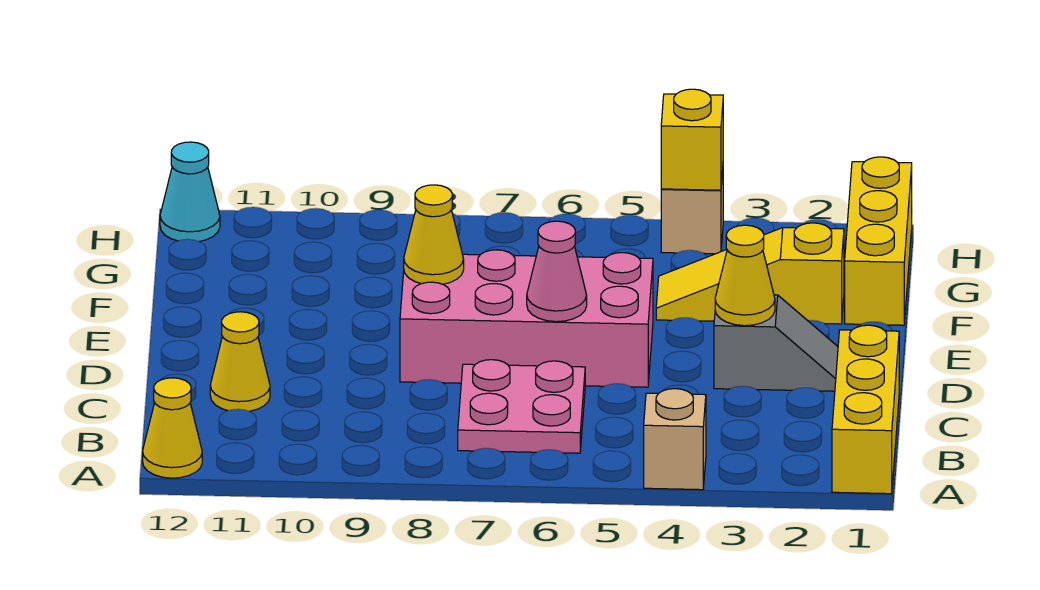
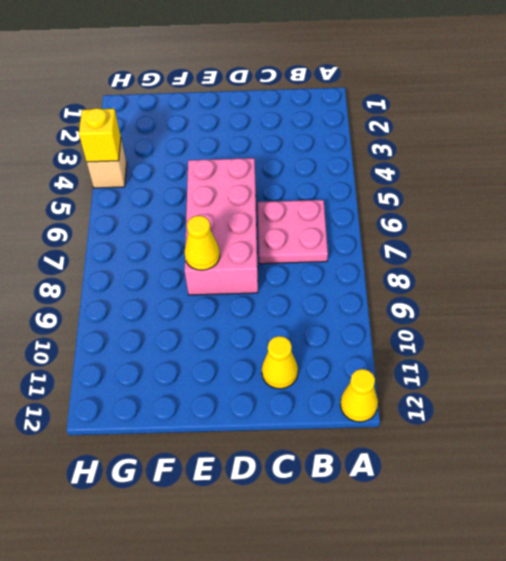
none -> yellow brick A1:C1 level 1
none -> tan brick A4 level 1
none -> grey slope D2:D3 level 1 top 3

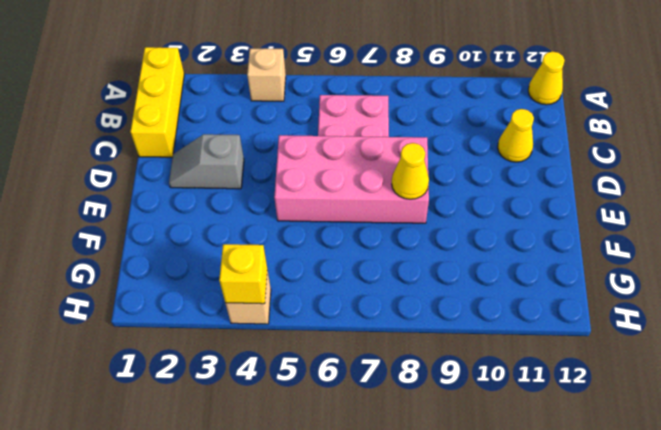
none -> yellow brick F1:H1 level 1
none -> yellow slope F2:F4 level 1 top 2
none -> cyan cone H12 level 1

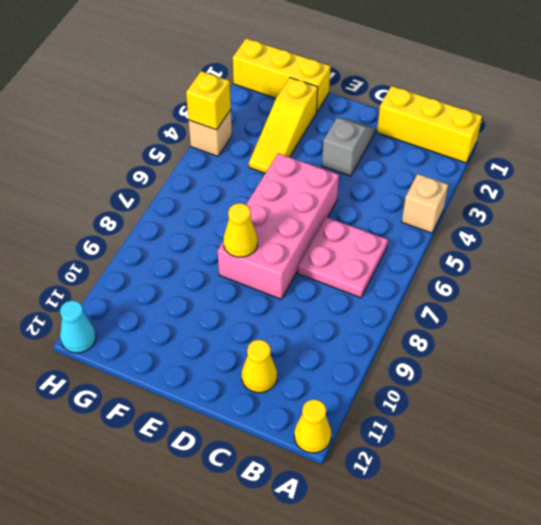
none -> yellow cone D3 level 2
none -> pink cone D6 level 2

